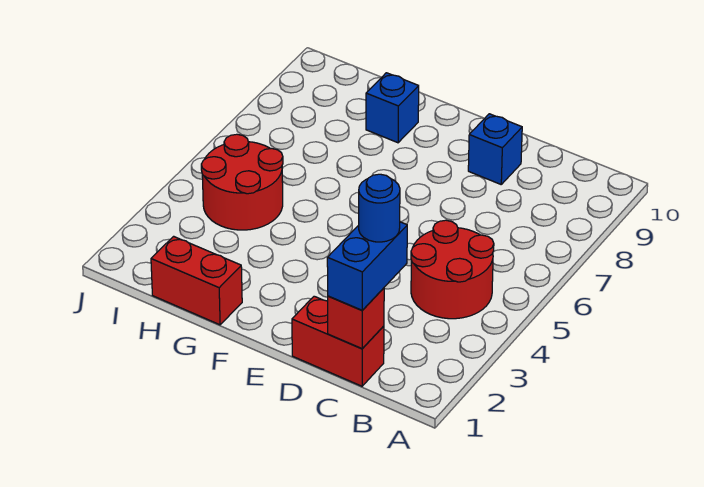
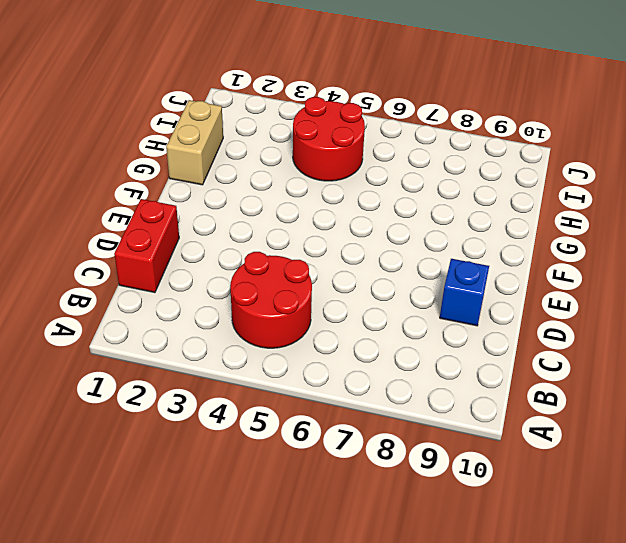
tan brick G1:H1 level 1 -> red brick G1:H1 level 1
none -> blue brick G9 level 1
none -> red brick C1 level 2

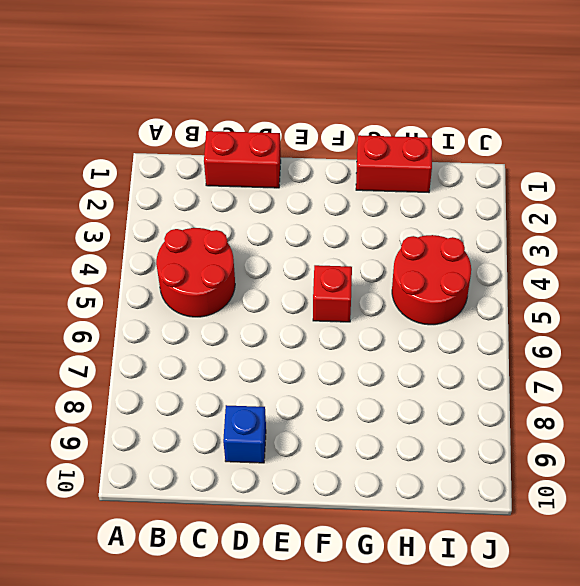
red brick F5 level 1 -> red brick C1 level 2
none -> blue brick G9 level 1
none -> blue brick C1:C2 level 3

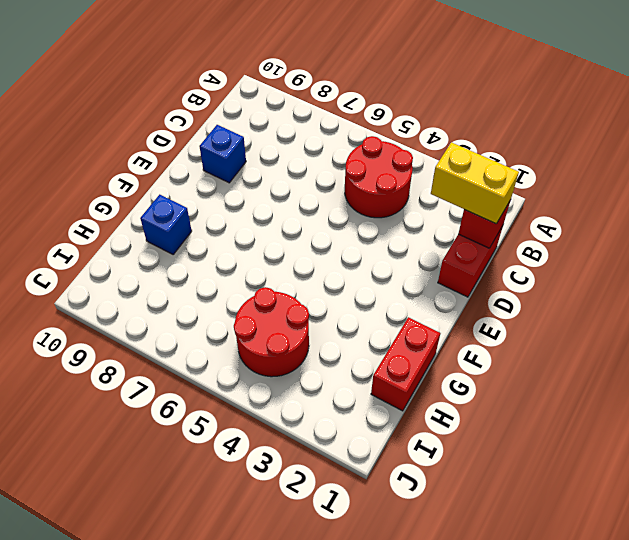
yellow brick C1:C2 level 3 -> blue brick C1:C2 level 3
none -> blue round brick C2 level 4

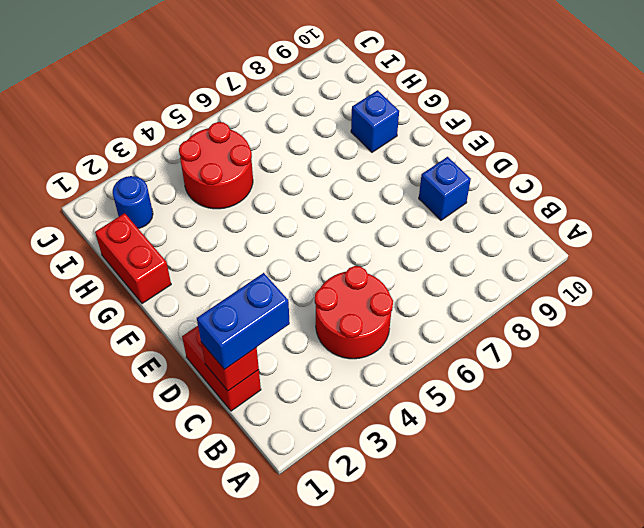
blue round brick I2 level 1 -> blue round brick C2 level 4

